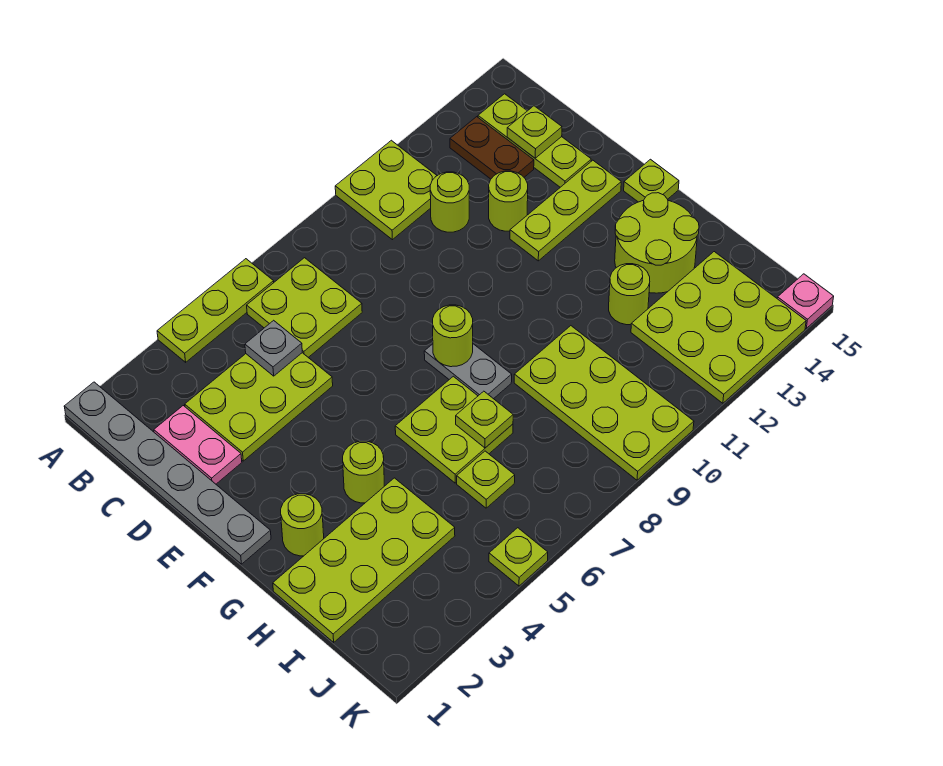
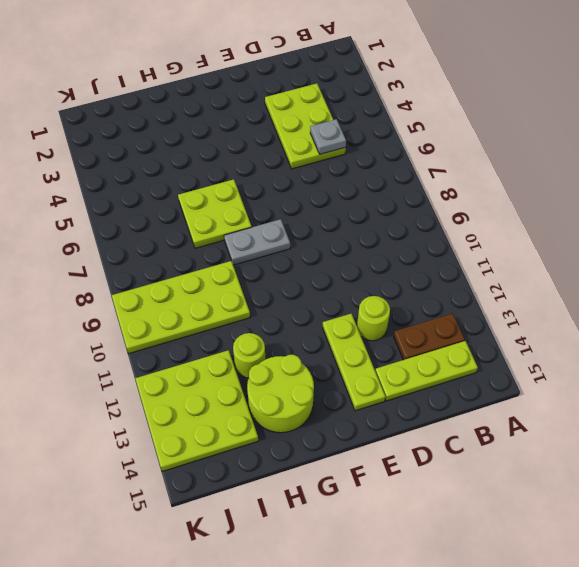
none -> grey plate A1:F1 level 1
none -> lime plate A4:A6 level 1
none -> lime plate A10:B11 level 1

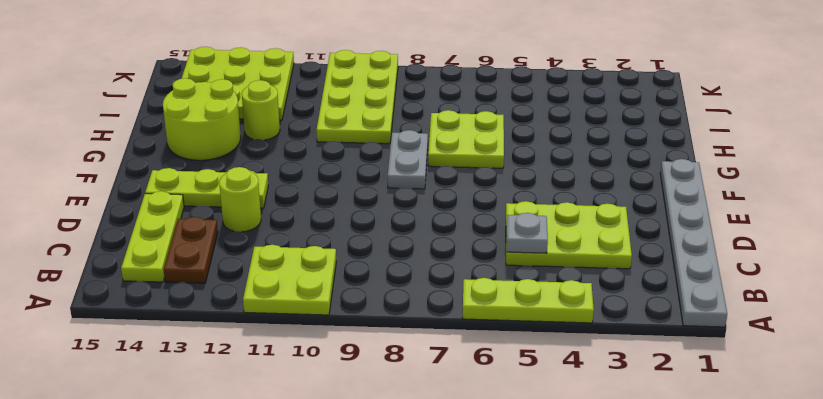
none -> lime plate B6:C7 level 1
none -> pink plate C2:D2 level 1
none -> lime round brick C11 level 1

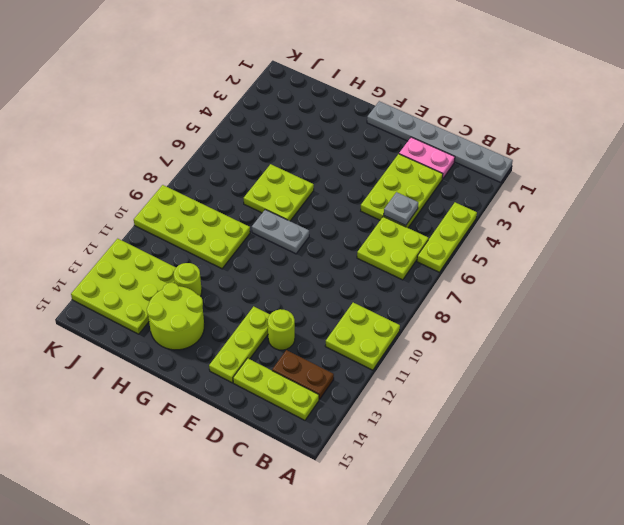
none -> lime round brick C11 level 1
none -> lime plate F15 level 1
none -> lime round brick G2 level 1

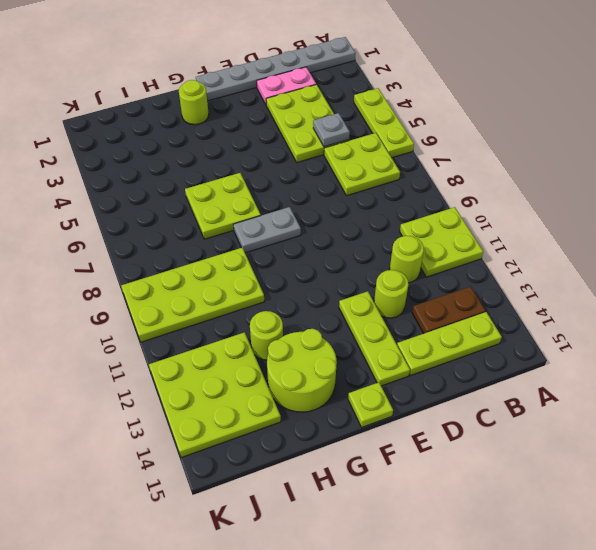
none -> lime round brick G4 level 1
none -> lime plate H1:I4 level 1
none -> lime plate I6 level 1

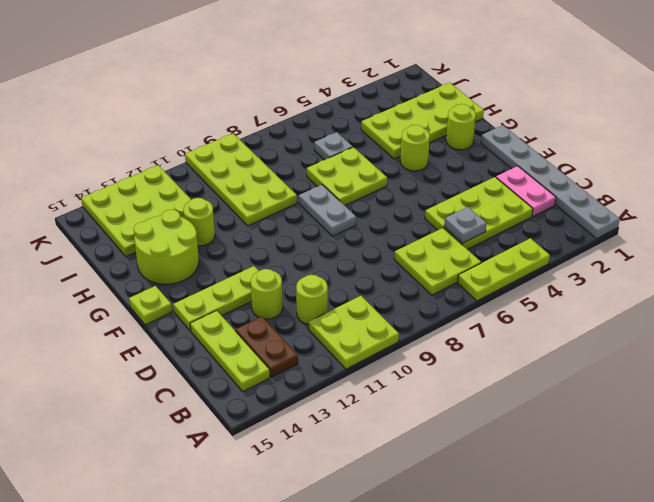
grey plate I6 level 1 -> lime plate I6 level 1
none -> lime plate K5 level 1
none -> pink plate K15 level 1
none -> lime plate C14 level 2

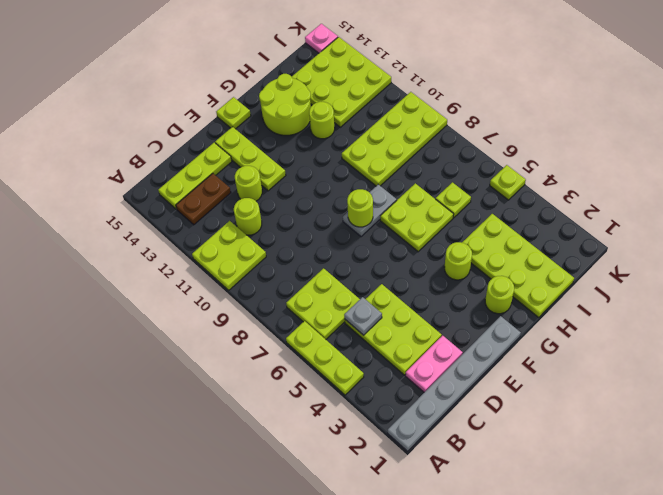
none -> lime plate C14 level 2
none -> lime plate H7 level 2

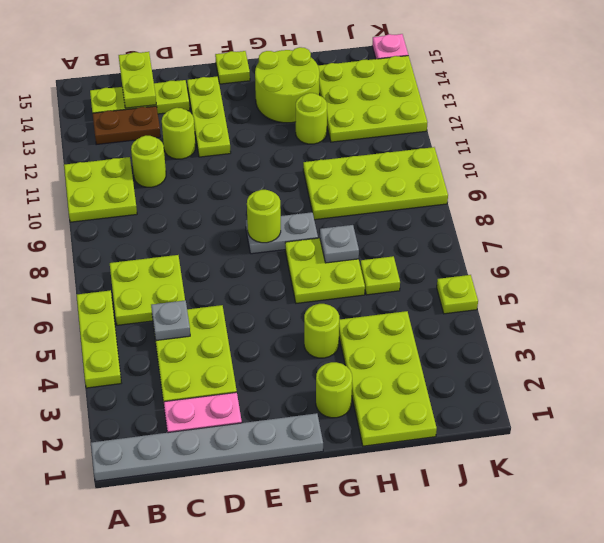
lime plate C14:C15 level 2 -> lime plate C14 level 2
grey plate H7 level 2 -> lime plate H7 level 2

